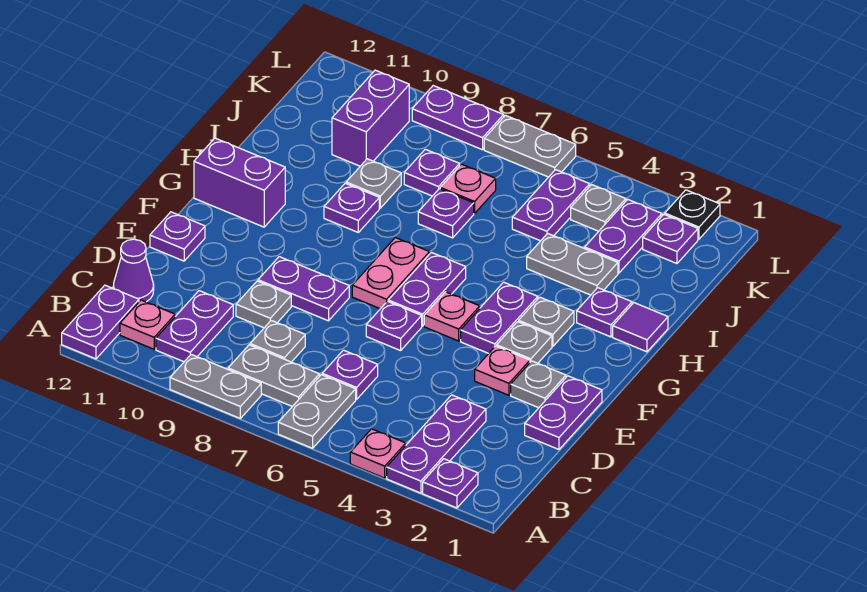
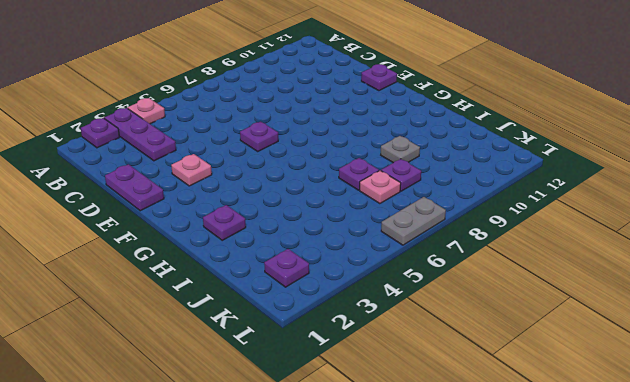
none -> grey plate A6:B6 level 1
none -> grey plate A8:A9 level 1
none -> purple plate A12:B12 level 1
none -> grey plate B7:B8 level 1

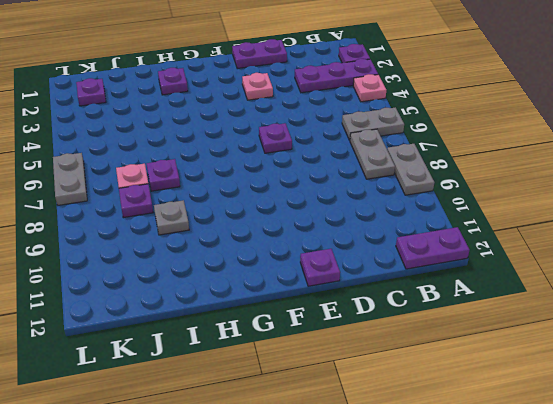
none -> purple plate B10:C10 level 1
none -> pink plate B11 level 1
none -> purple plate C6 level 1
none -> grey plate C8 level 1

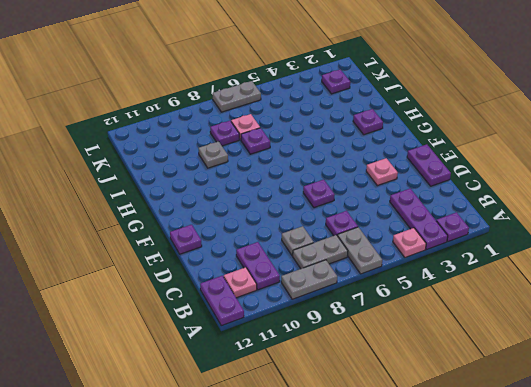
none -> purple cone C12 level 1
none -> grey plate D9 level 1
none -> grey plate E2 level 1
none -> purple plate E8:E9 level 1

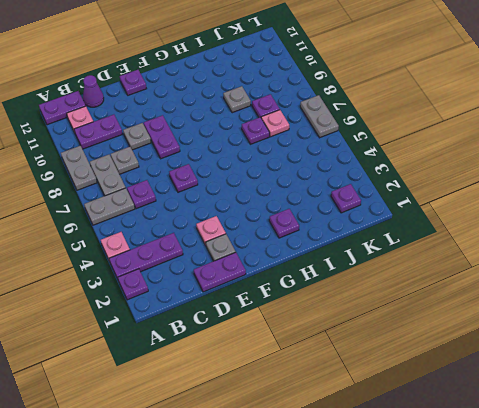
none -> grey plate F3 level 1
none -> purple plate F4:G4 level 1
none -> pink plate F5 level 1
none -> purple plate F6:G6 level 1

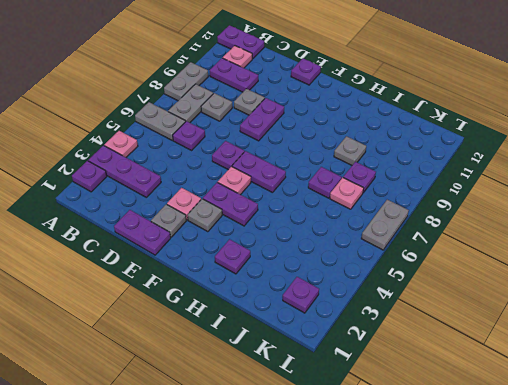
none -> purple cone C12 level 1
none -> pink plate F7:G7 level 1
none -> grey plate G3 level 1
none -> purple brick G11:G12 level 1

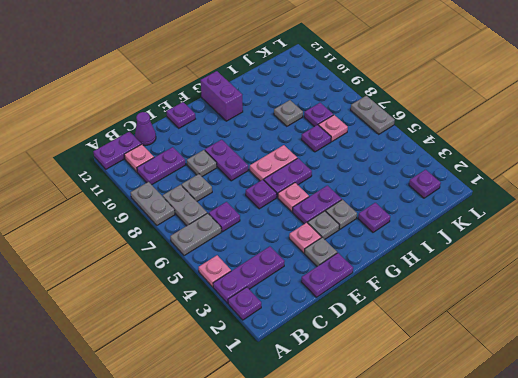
none -> purple tile H1 level 1
none -> purple plate H9 level 1
none -> grey plate I3:I4 level 1
none -> purple plate J3:K3 level 1

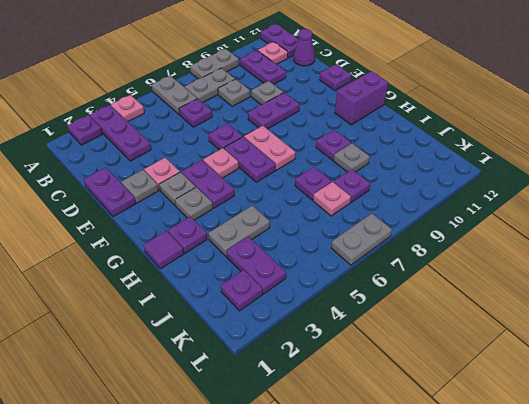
none -> purple plate J5:K5 level 1
none -> purple brick J10:K10 level 1
none -> grey plate K4 level 1
none -> black plate L2 level 1

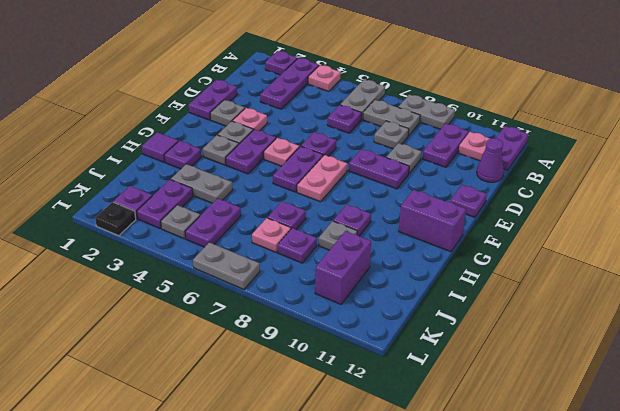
none -> purple plate L8:L9 level 1

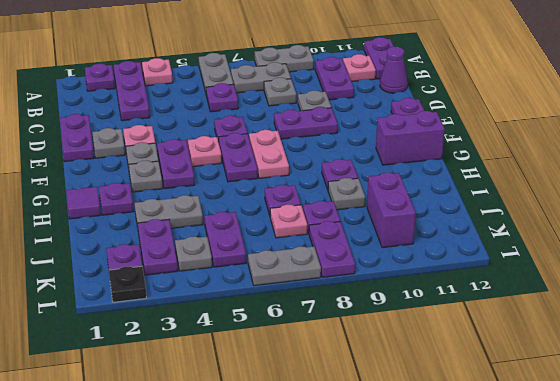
purple plate K8:L8 level 1 -> purple plate L8:L9 level 1

